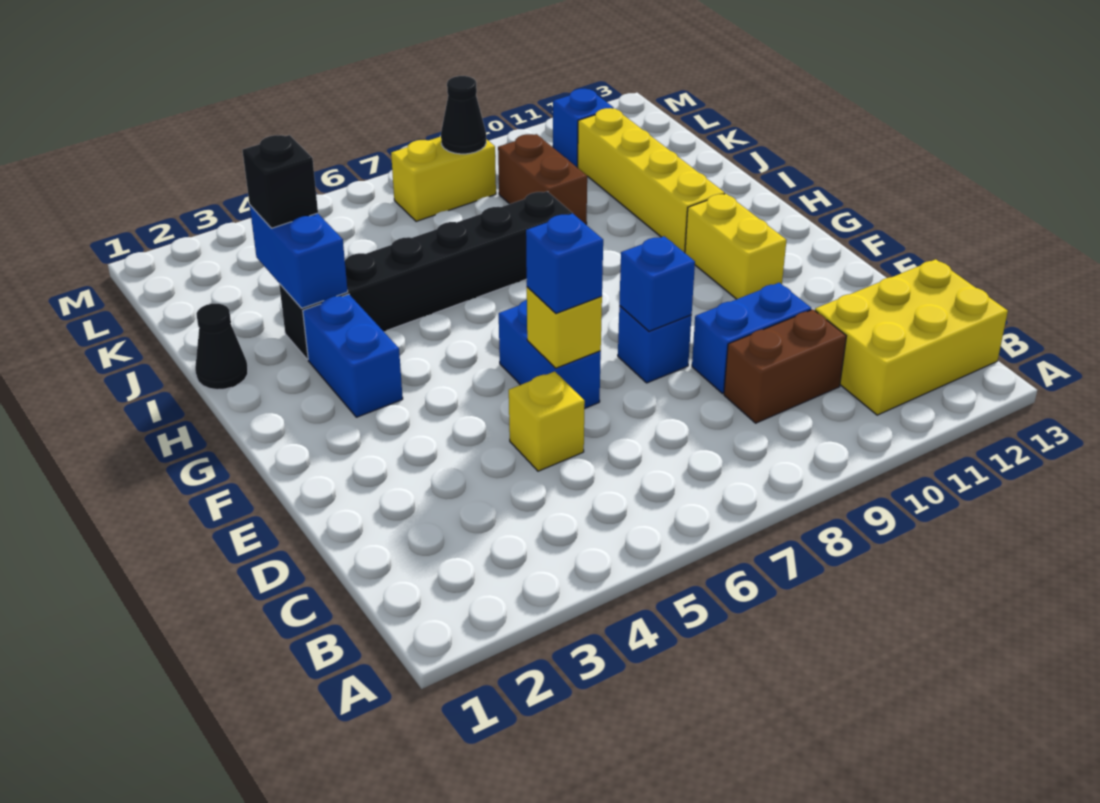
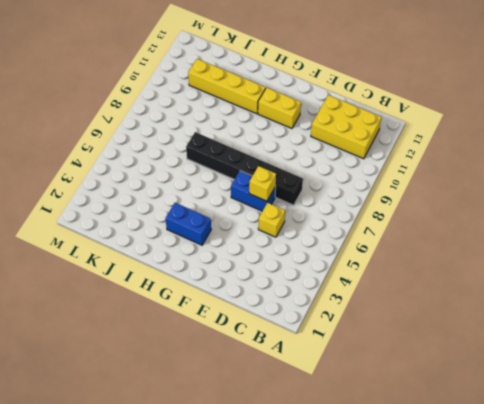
yellow brick B11:D12 level 1 -> yellow brick B11:C13 level 1
black brick D7:I7 level 1 -> black brick I3:I8 level 1
none -> brown brick C9:C10 level 1
none -> blue brick D9:D10 level 1
none -> blue brick E8 level 1

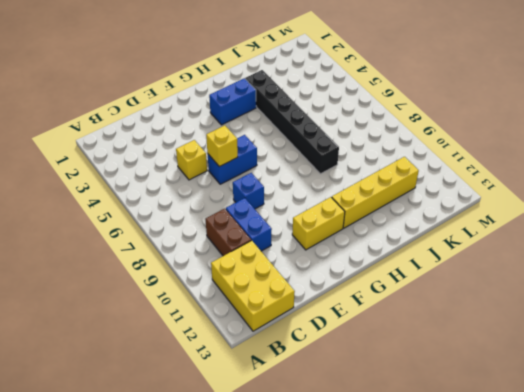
none -> black cone I1 level 1
none -> brown brick J9:K9 level 1
none -> yellow brick L7:L8 level 1

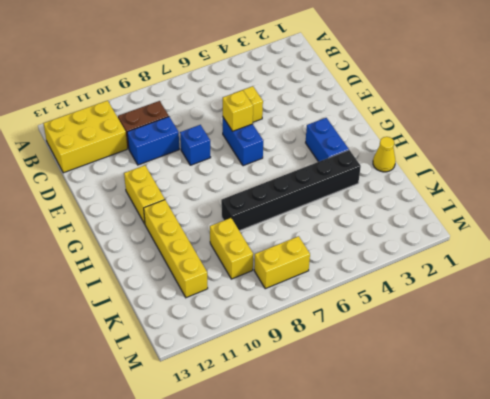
yellow cone I1 level 1 -> black cone I1 level 1
yellow brick J9:K9 level 1 -> brown brick J9:K9 level 1
none -> blue brick L11 level 1
none -> blue brick E8 level 2
none -> blue brick I3:J3 level 2

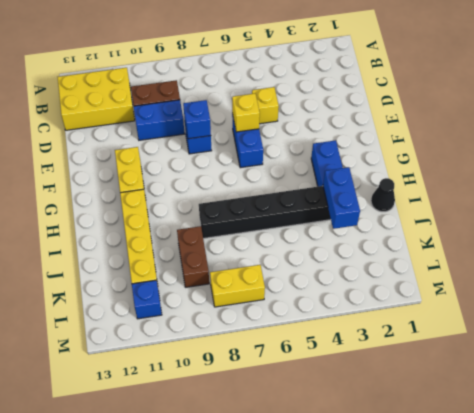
none -> black cone L8 level 2
none -> blue brick E6 level 3
none -> black brick J3 level 3

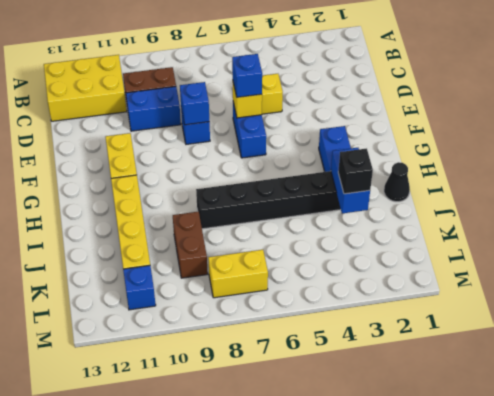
none -> black cone L8 level 2

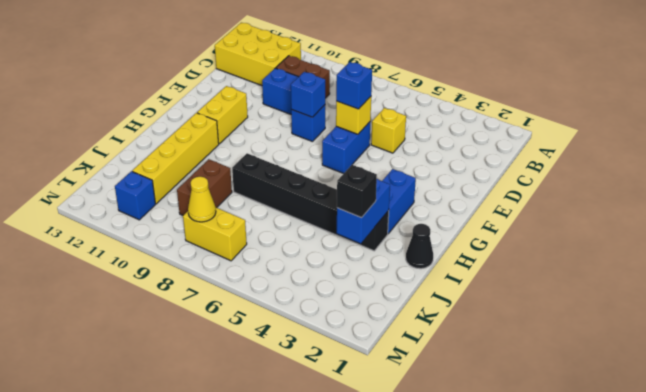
yellow cone L8 level 2 -> black cone L8 level 2

